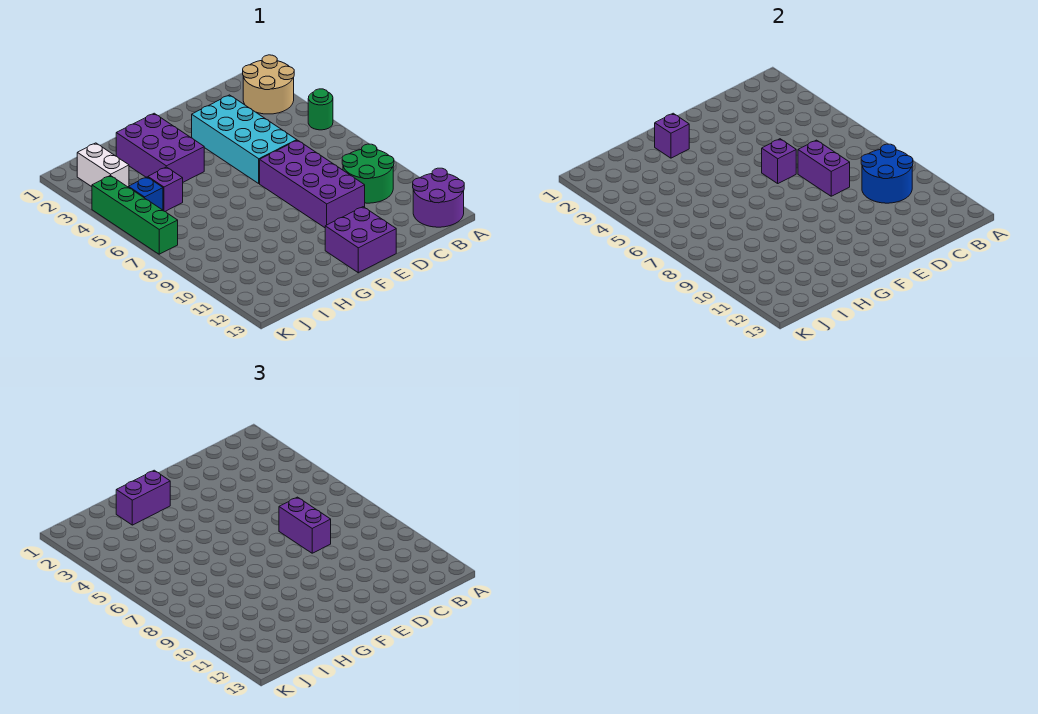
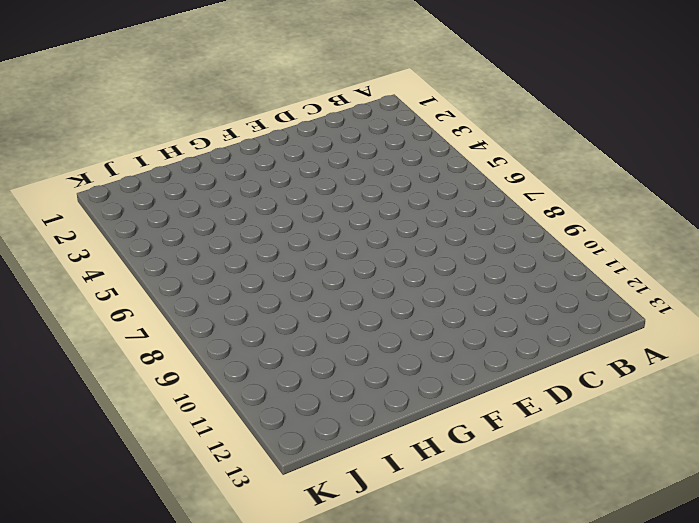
none -> tan round brick A2:B3 level 1
none -> green round brick A5 level 1
none -> purple round brick A12:B13 level 1

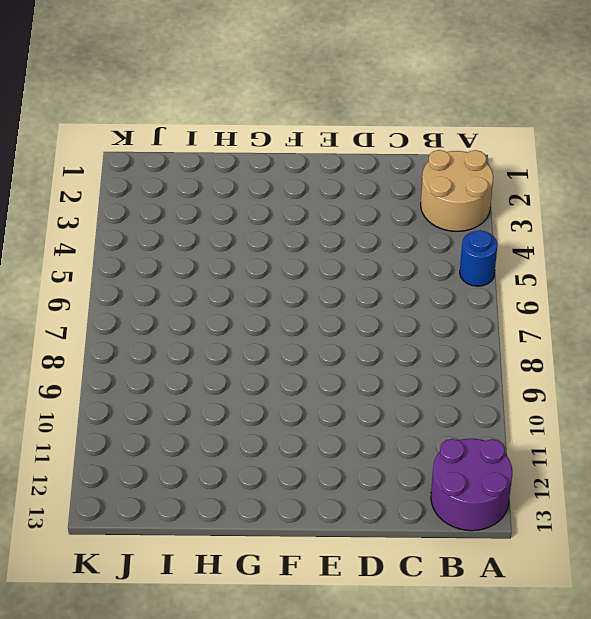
blue round brick A5 level 1 -> green round brick A5 level 1
none -> green round brick B9:C10 level 1
none -> cyan brick D3:E6 level 1
none -> purple brick D7:E10 level 1

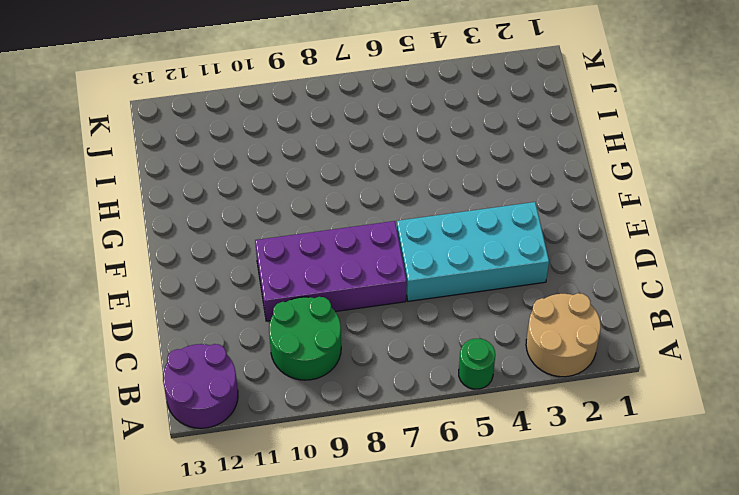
none -> purple brick E12:F13 level 1
none -> purple brick G2:H4 level 1
none -> purple brick I5 level 1

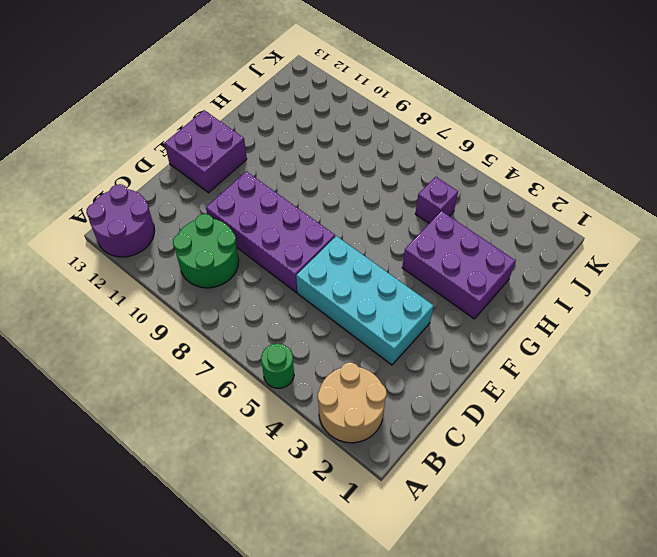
none -> white brick J2:J3 level 1
none -> blue brick J5 level 1
none -> green brick K4:K7 level 1

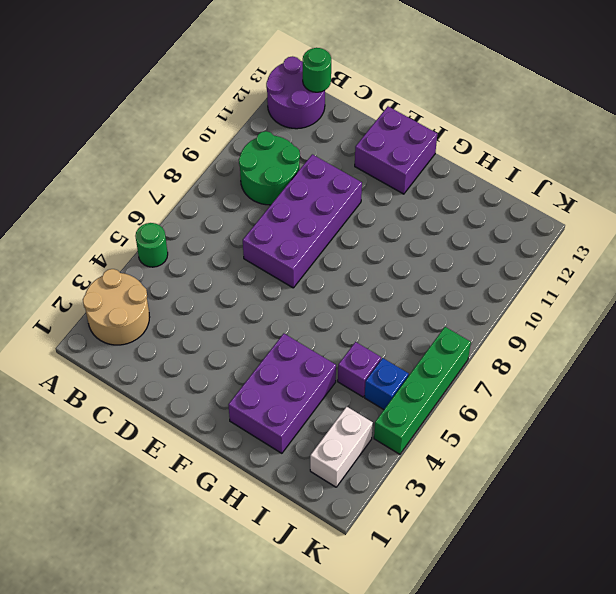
green round brick B13 level 2 -> none
none -> cyan brick D3:E6 level 1
none -> blue round brick B9:C10 level 2
none -> purple brick D7:D8 level 2

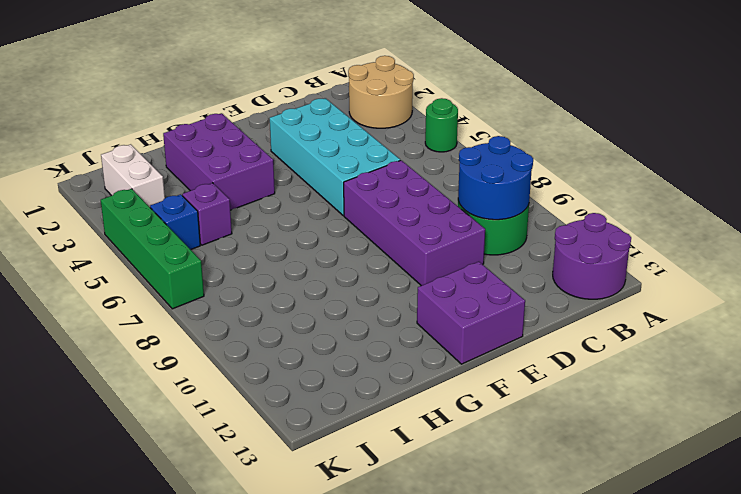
none -> purple brick D7:D8 level 2
none -> purple brick E6 level 2
none -> purple brick G2 level 2

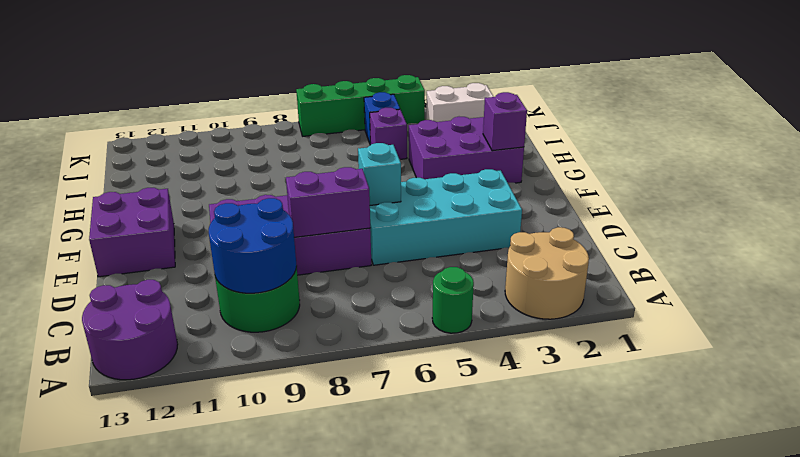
cyan brick E6 level 2 -> purple brick E6 level 2
none -> purple brick D7:D8 level 3
none -> purple brick G2:H2 level 3

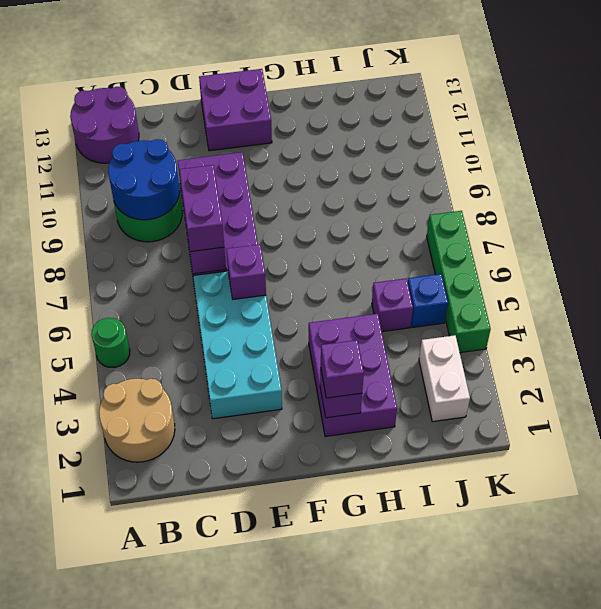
purple brick G2 level 3 -> purple brick G2:H2 level 3

